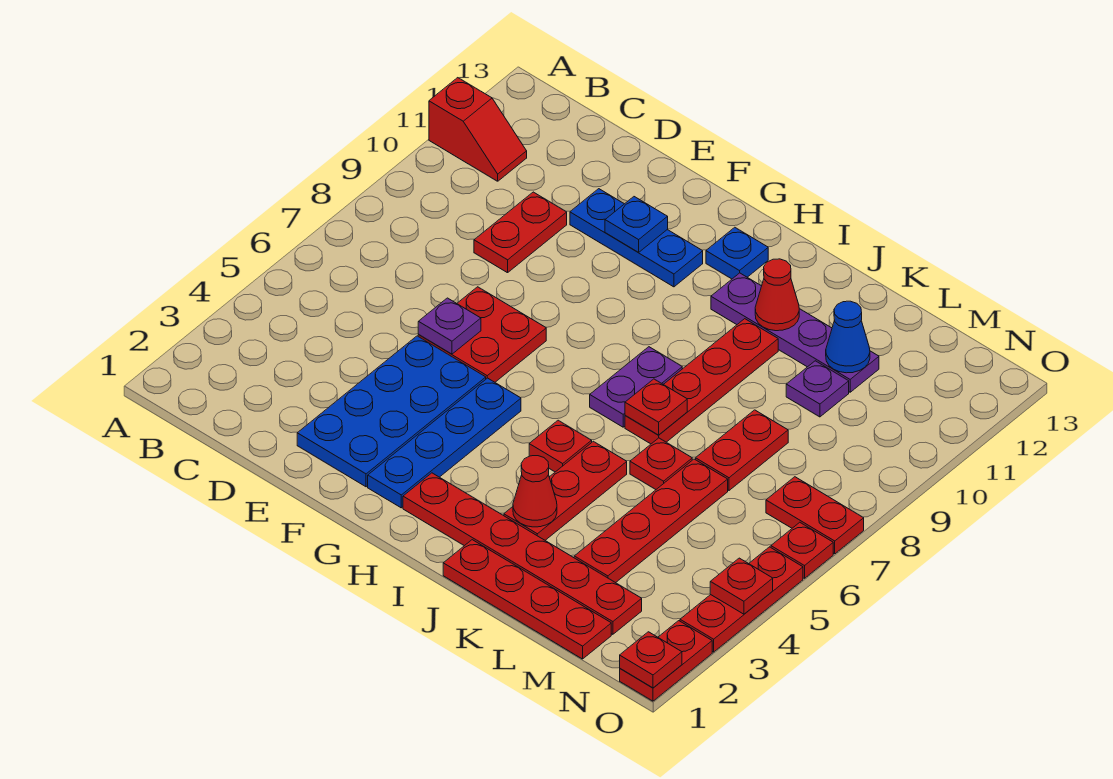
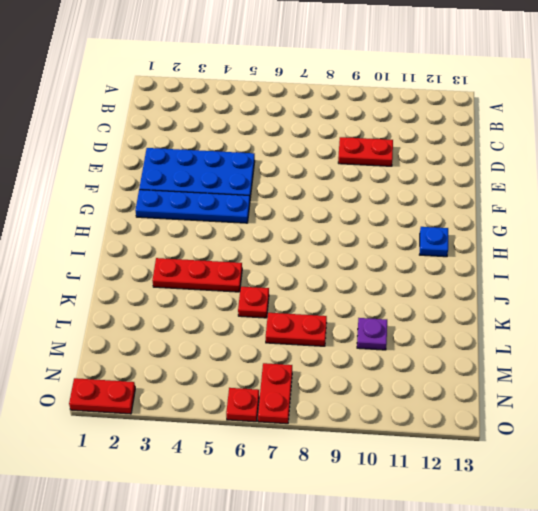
none -> red slope A11:B11 level 1 top A
none -> red plate E6:F7 level 1
none -> blue plate E11:G11 level 1
none -> red plate H2:M2 level 1

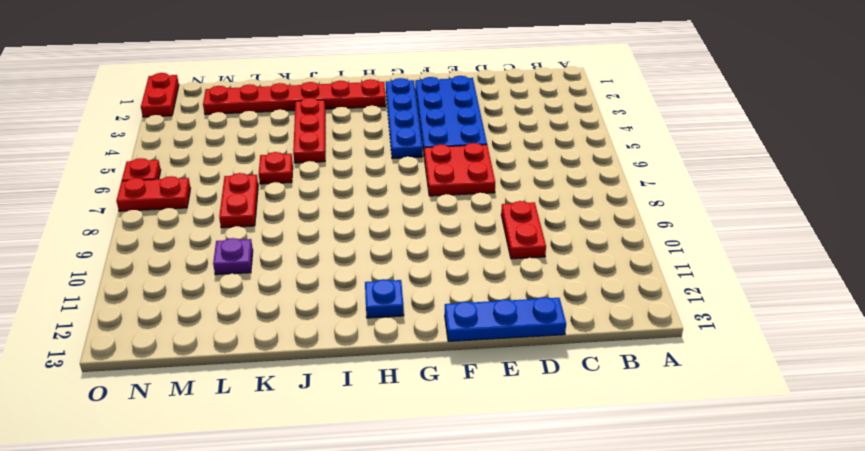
blue plate D13:F13 level 1 -> blue plate E11:G11 level 1
none -> red slope A11:B11 level 1 top A
none -> red plate I5 level 1
none -> purple plate I7:I8 level 1
none -> purple plate I11:L11 level 1

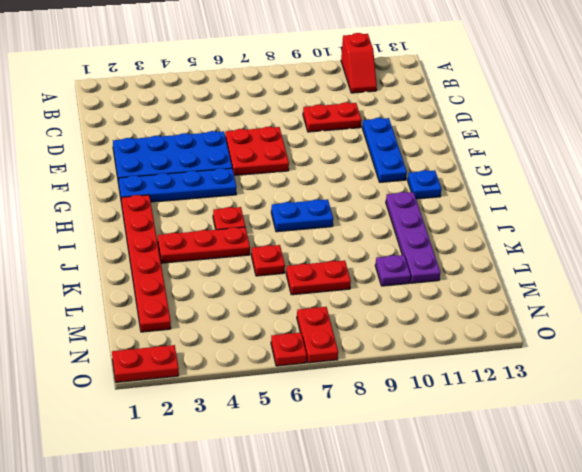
blue plate I7:I8 level 1 -> purple plate I7:I8 level 1
none -> red plate J1:M1 level 1
none -> red plate J7:J10 level 1
none -> red plate L3:L6 level 1
none -> red plate O3:O5 level 1

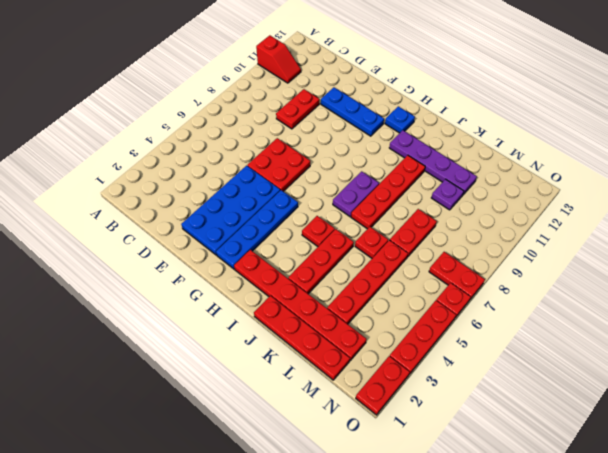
none -> purple plate E6 level 2
none -> blue plate F11 level 2
none -> red cone J3 level 2
none -> red plate J7 level 2

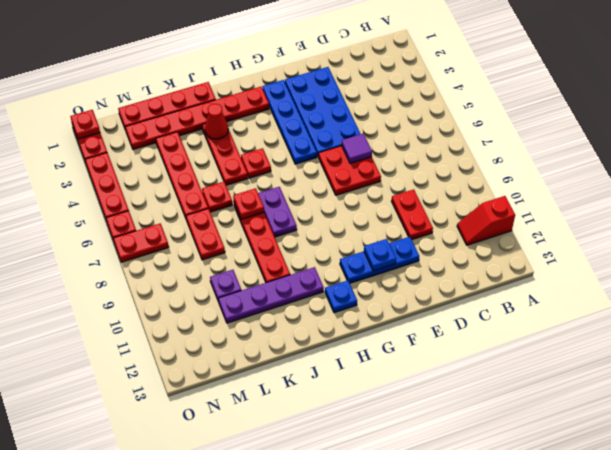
purple tile E6 level 2 -> purple plate E6 level 2
none -> red cone J11 level 2
none -> blue cone L11 level 2
none -> red plate O4 level 2

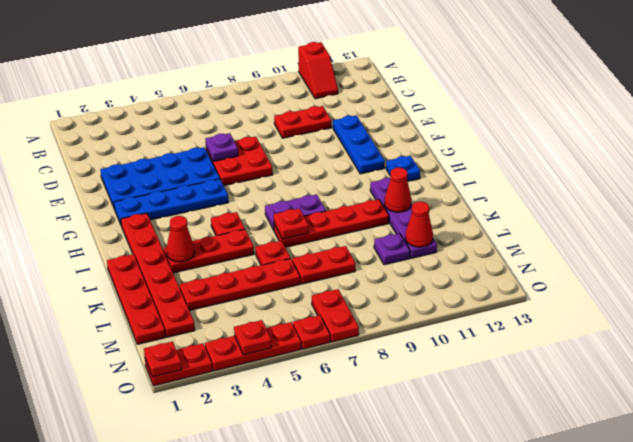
red cone L11 level 2 -> blue cone L11 level 2
none -> blue plate F11 level 2

